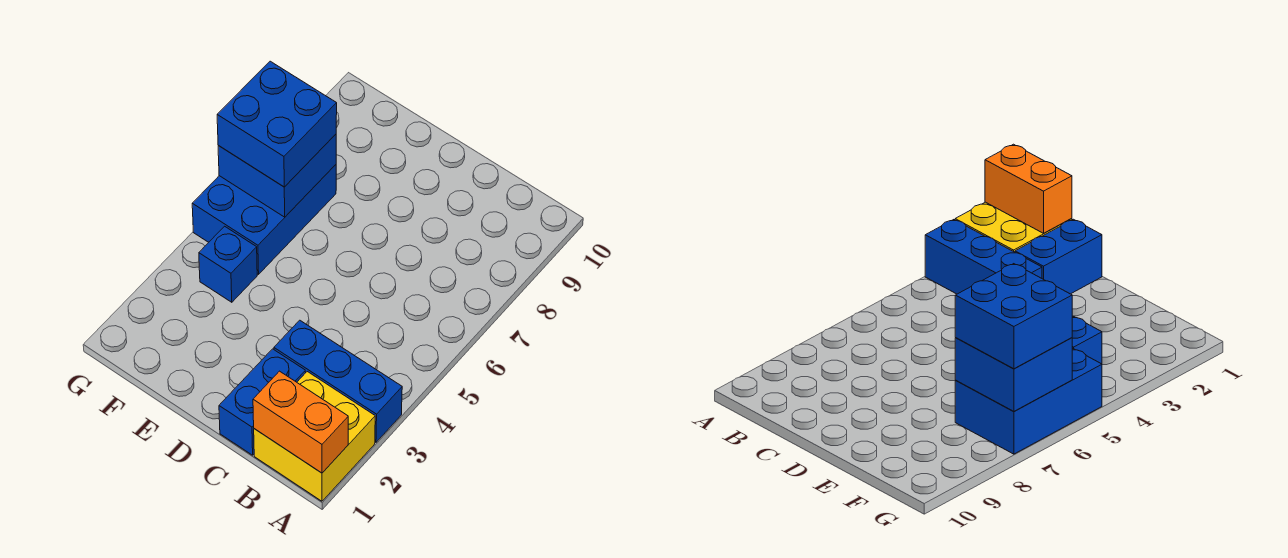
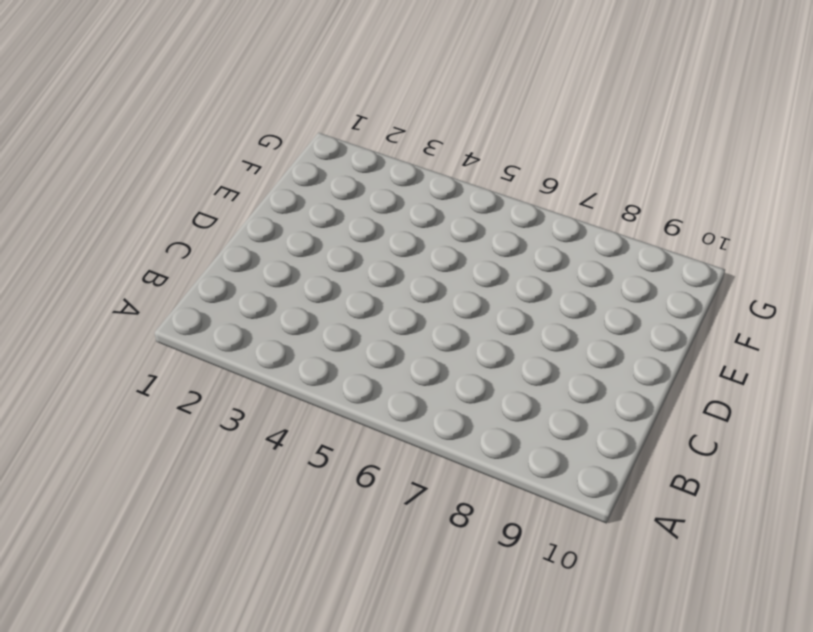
none -> yellow brick A1:B2 level 1
none -> blue brick A3:C3 level 1

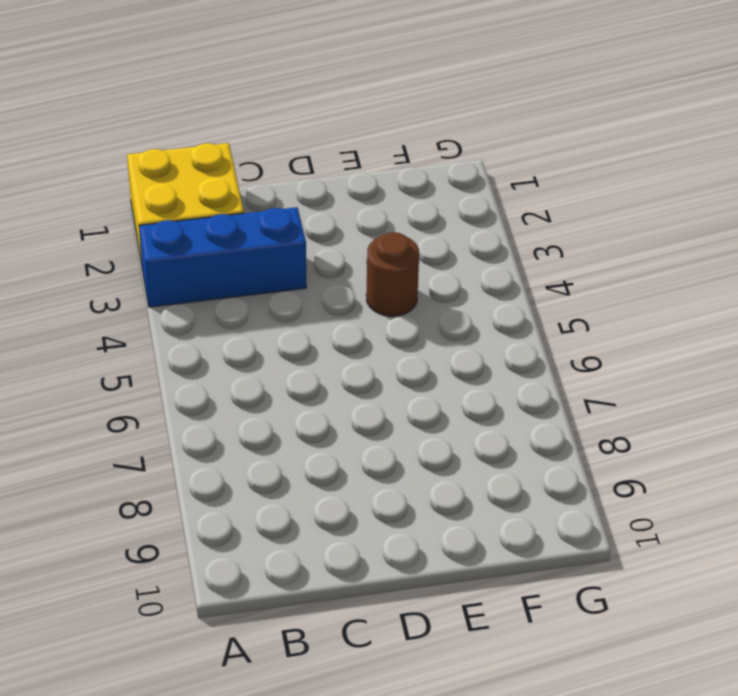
brown round brick E4 level 1 -> none
none -> blue brick C1:C2 level 1
none -> blue brick F4 level 1

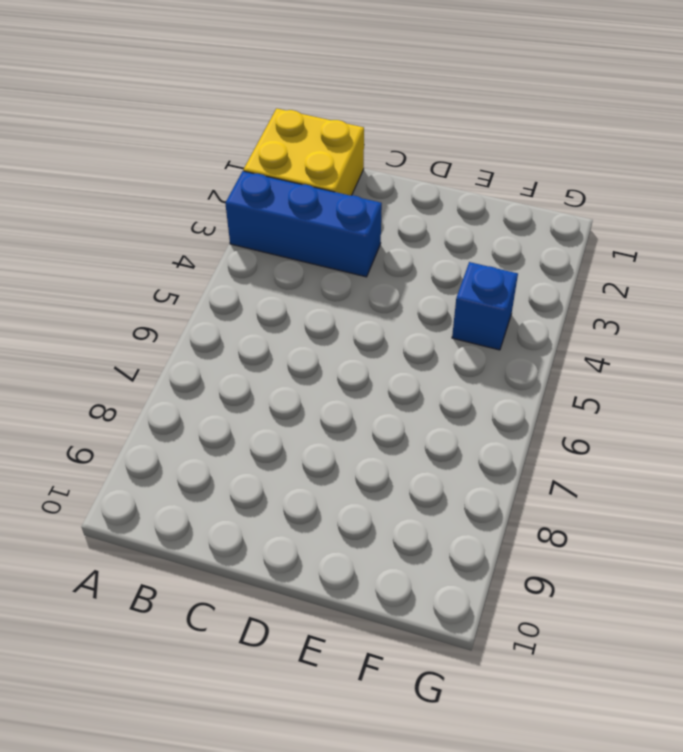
none -> blue brick C1:C2 level 1
none -> blue brick F5:G7 level 1

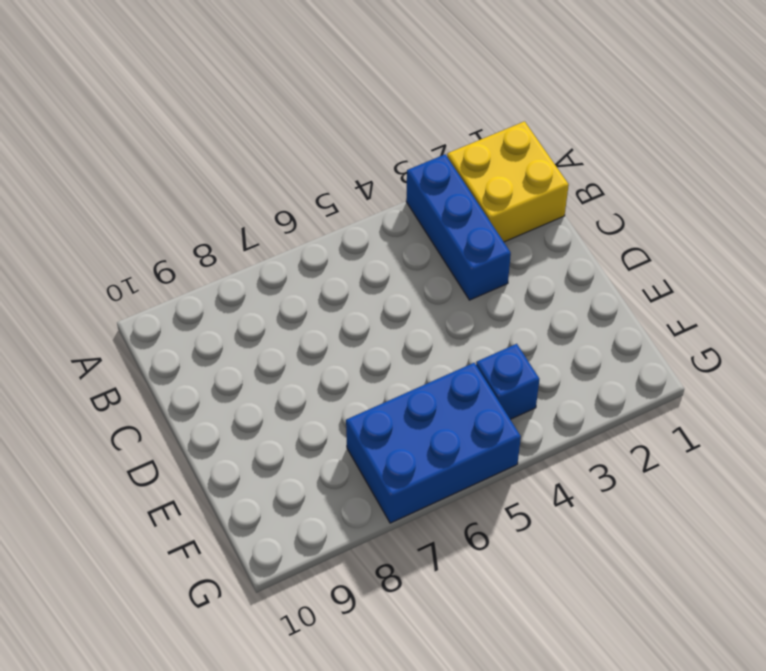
none -> blue brick C1:C2 level 1
none -> orange brick A1:B1 level 2

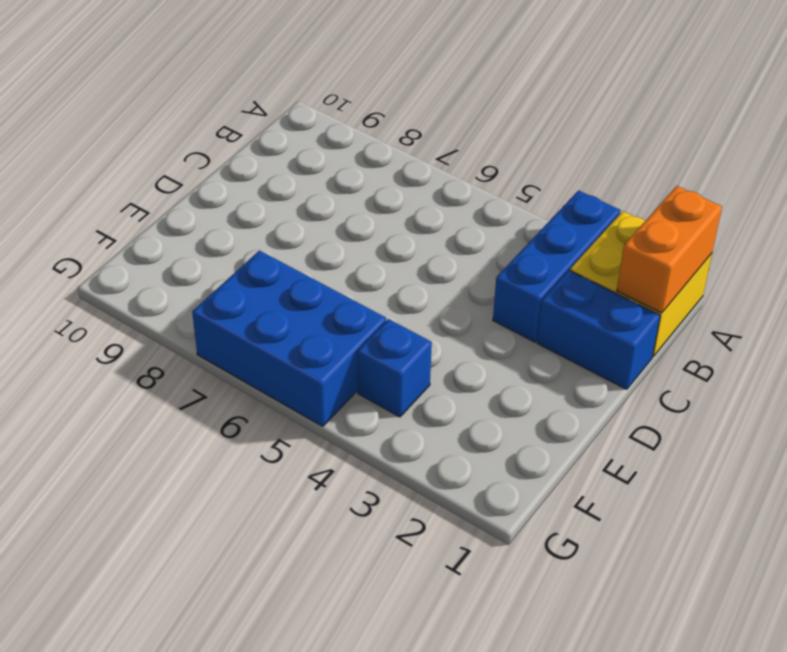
none -> blue brick F6:G7 level 2
none -> blue brick F6:G7 level 3

